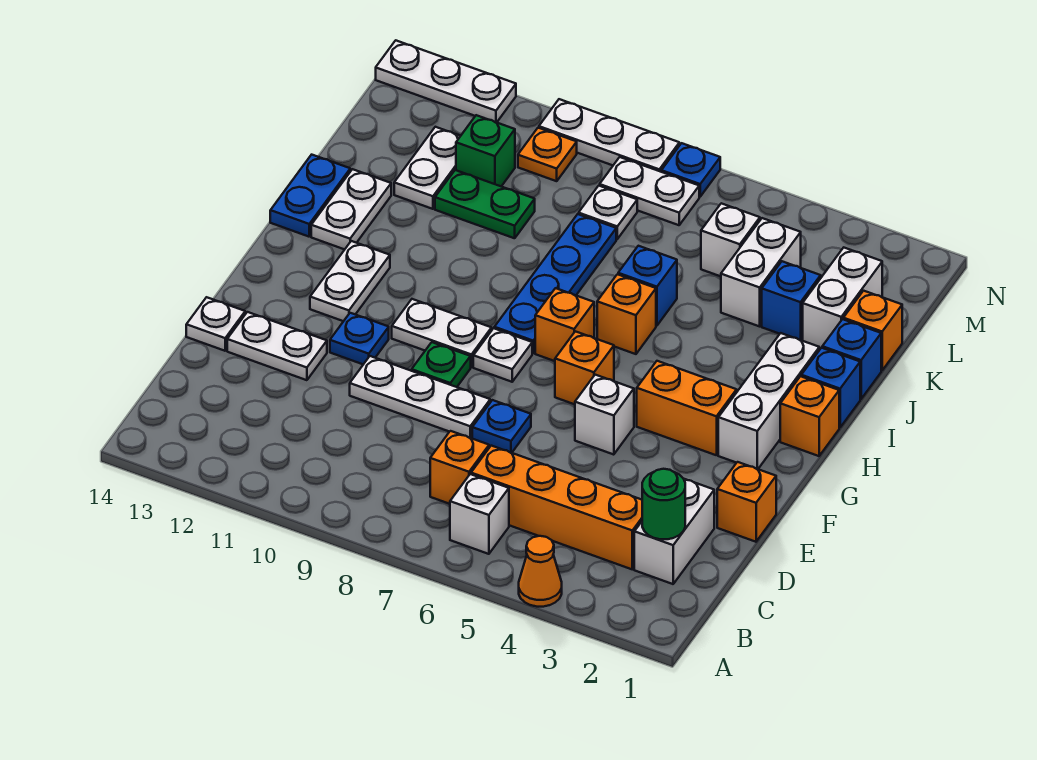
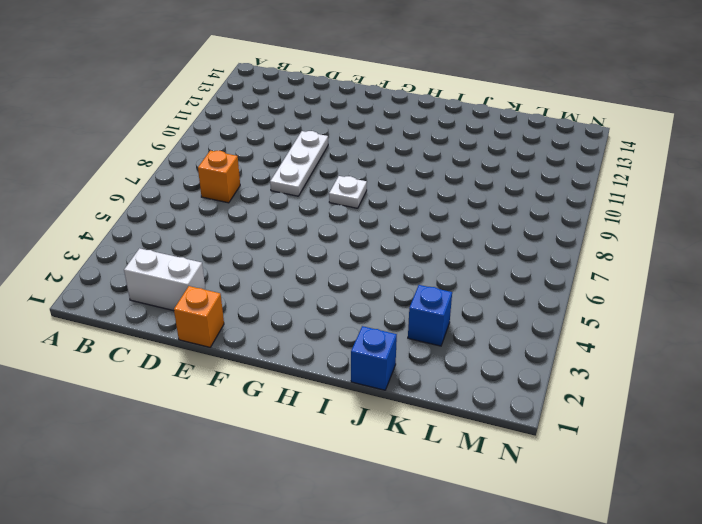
none -> orange cone A4 level 1
none -> white brick B6 level 1
none -> orange brick C3:C6 level 1
none -> blue plate E7 level 1

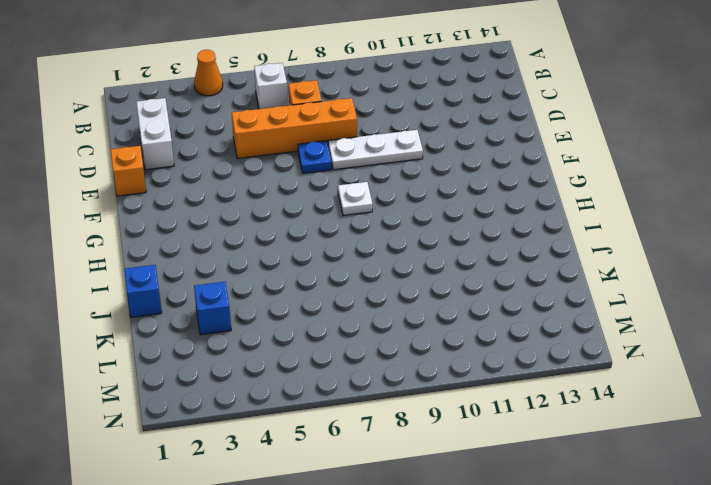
orange brick D5:D8 level 1 -> orange brick C3:C6 level 1
none -> white plate E12:E13 level 1
none -> white plate E14 level 1
none -> white brick F5 level 1
none -> green plate F9 level 1

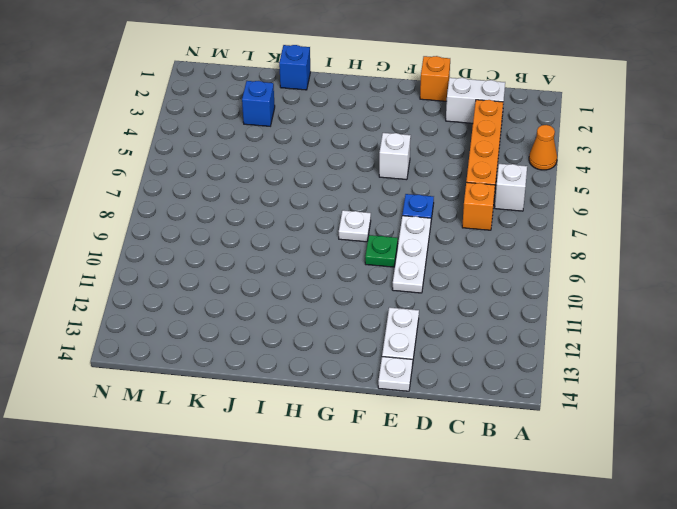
none -> blue plate F11 level 1
none -> white brick G2:I2 level 1
none -> orange brick G3:G4 level 1
none -> orange brick G6 level 1

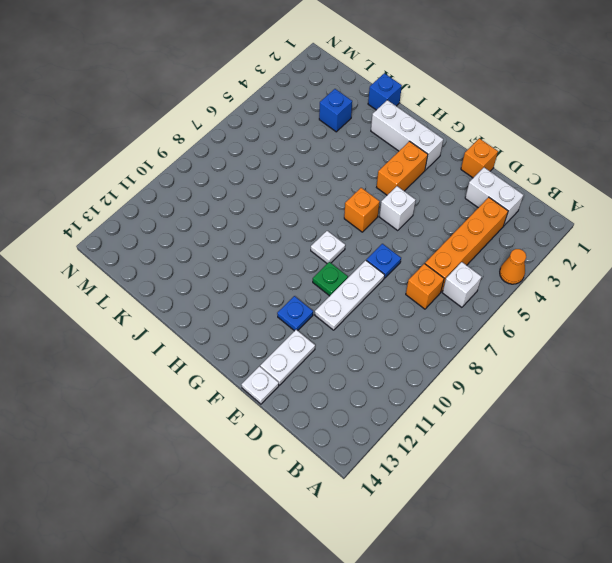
none -> white plate G9:G10 level 1
none -> white plate G12:H12 level 1
none -> orange brick H1 level 1
none -> orange brick H7 level 1

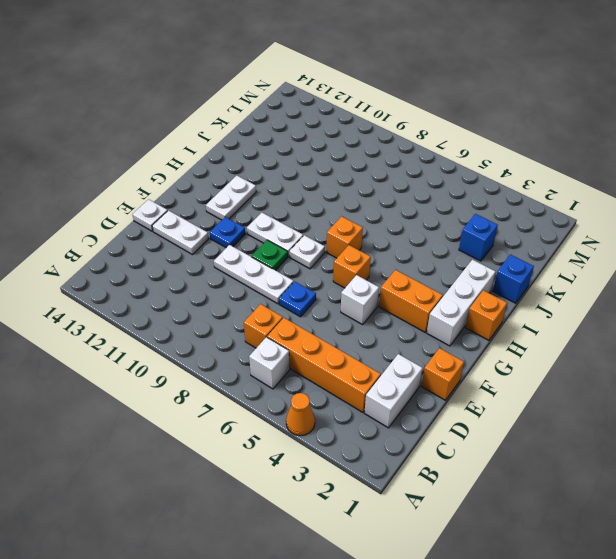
none -> blue plate H8:K8 level 1
none -> blue brick I1 level 1
none -> orange brick I6 level 1
none -> white plate I13:J13 level 1

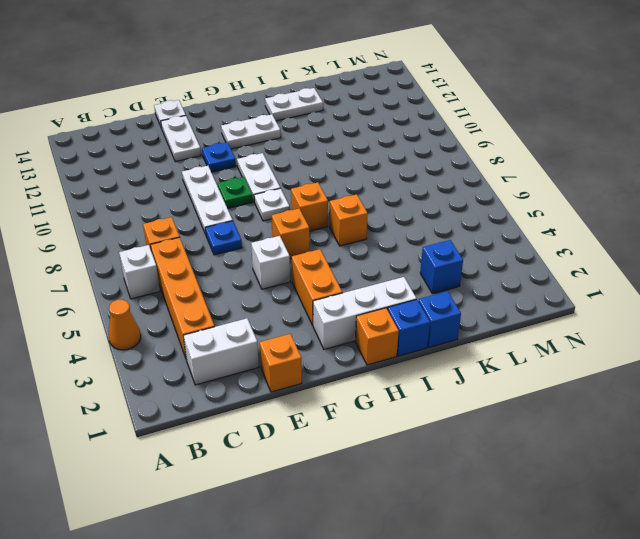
none -> blue plate H8:K8 level 1
none -> blue plate I14:J14 level 1
none -> blue brick J6 level 1
none -> orange brick K1 level 1

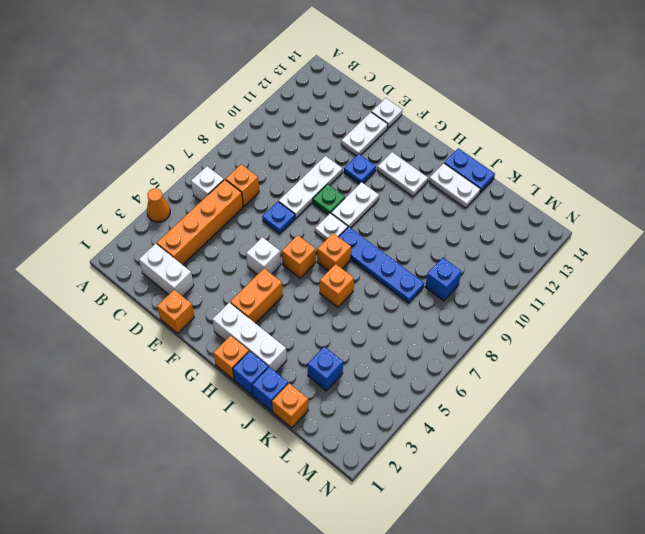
blue brick L9 level 1 -> blue brick J6 level 1
none -> white brick K2:L2 level 1
none -> white brick K4:L4 level 1
none -> green plate K10:K11 level 1
none -> white plate K12:L12 level 1

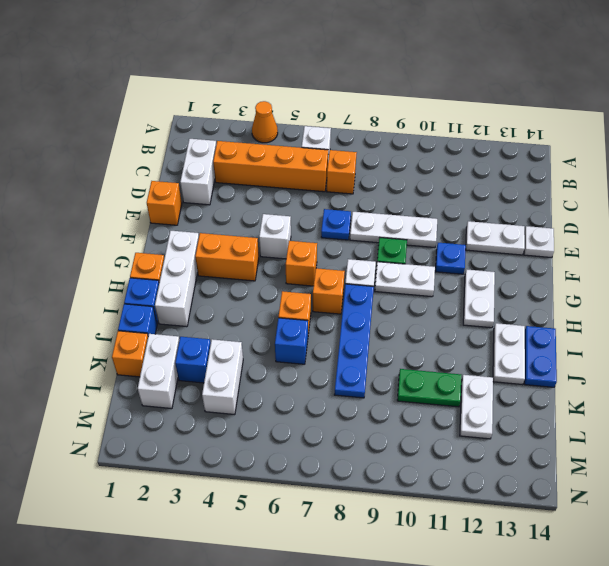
none -> white brick L5 level 1
none -> white plate L8 level 1
none -> green brick L11 level 1
none -> white plate M7:M8 level 1

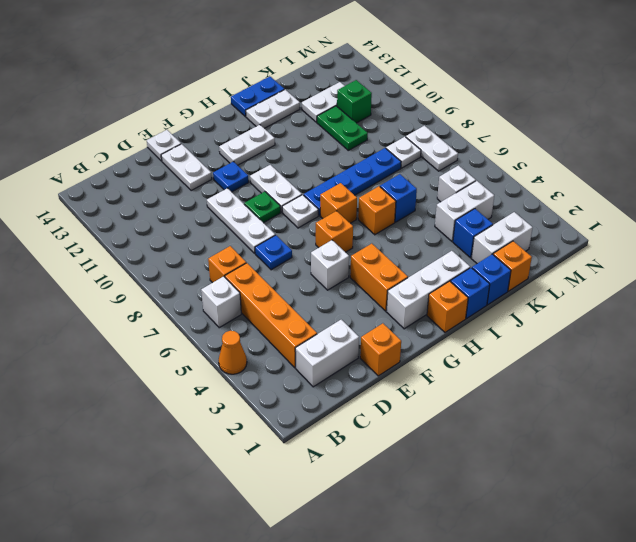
none -> orange plate M10 level 1
none -> blue plate N7 level 1
none -> white plate N8:N10 level 1
none -> white plate N12:N14 level 1

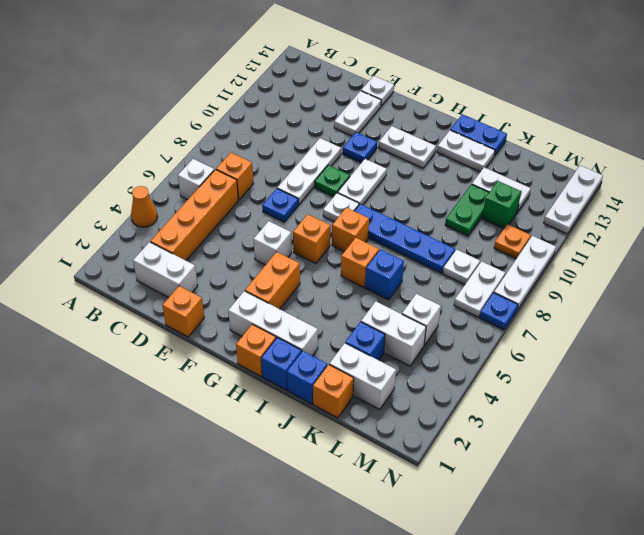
none -> green round brick C2 level 2

